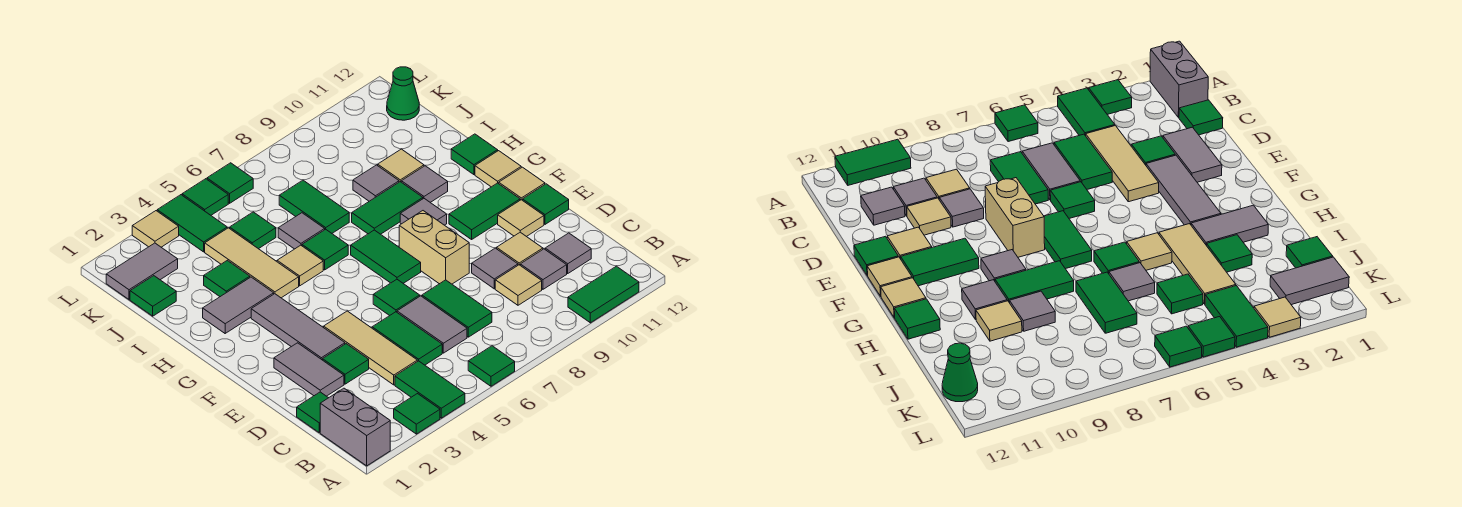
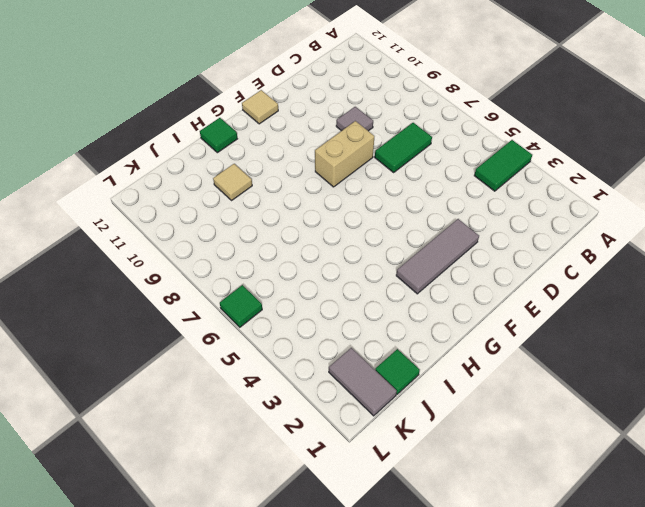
none -> grey brick A1:B1 level 1
none -> green tile A3 level 1
none -> green tile A6 level 1
none -> green tile A10:A11 level 1

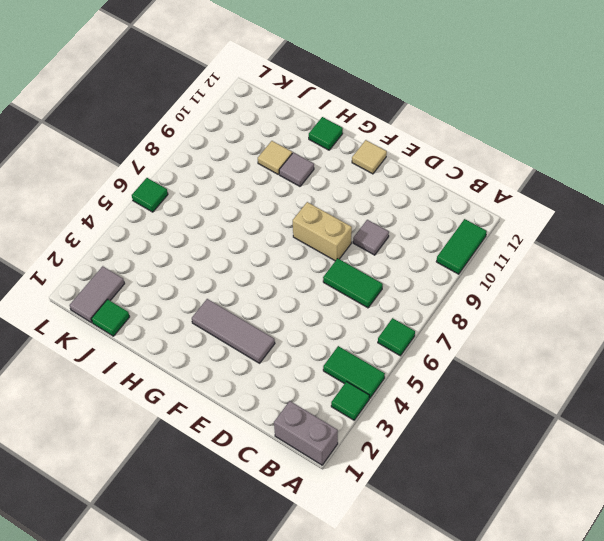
none -> green tile C1 level 1
none -> tan tile C4:E4 level 1
none -> green tile C5:D5 level 1
none -> grey tile C6:D6 level 1

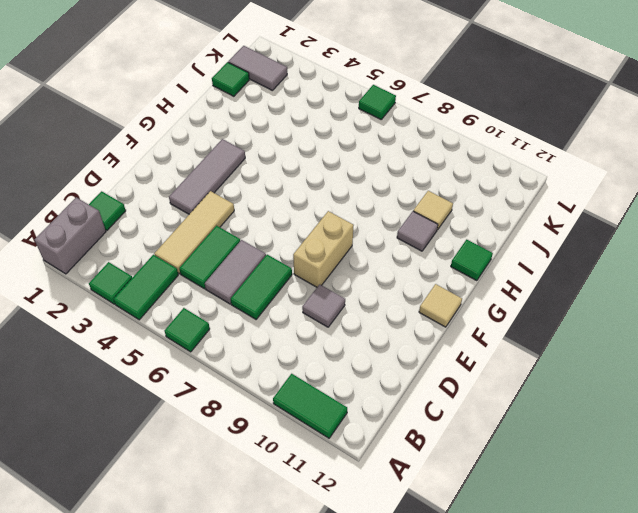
none -> tan tile C9 level 1
none -> grey tile C10 level 1
none -> grey tile C11 level 1
none -> grey tile D2:E2 level 1

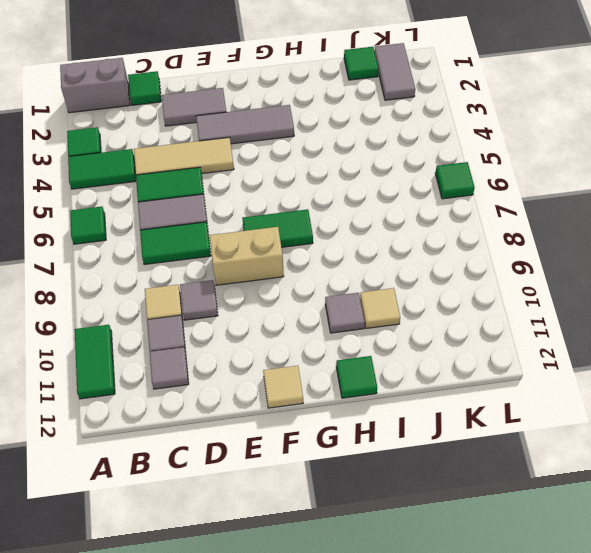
none -> green tile D3 level 1
none -> tan tile D10 level 1
none -> green tile E6 level 1
none -> tan tile E11 level 1

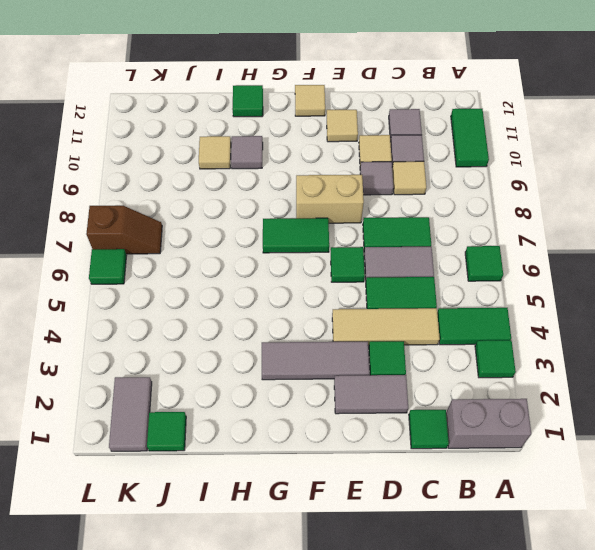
brown slope K7:L7 level 1 top L -> none
none -> green tile E12 level 1
none -> green tile F10:F11 level 1
none -> grey tile G9 level 1
none -> tan tile G12 level 1

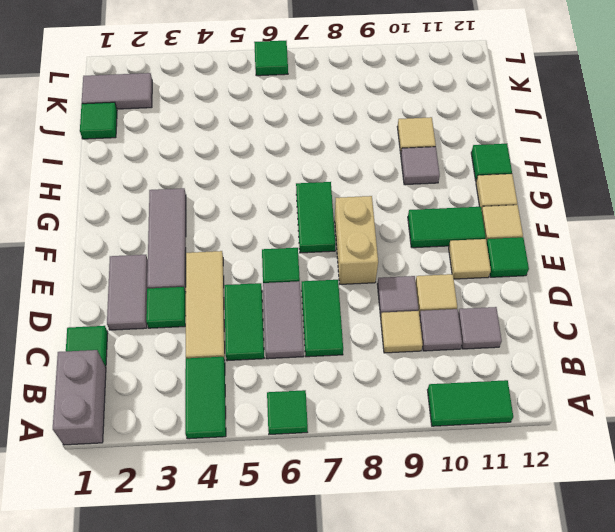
none -> green tile A3 level 1
none -> grey tile G9 level 1
none -> grey tile H2:H3 level 1
none -> tan tile H4:J4 level 1

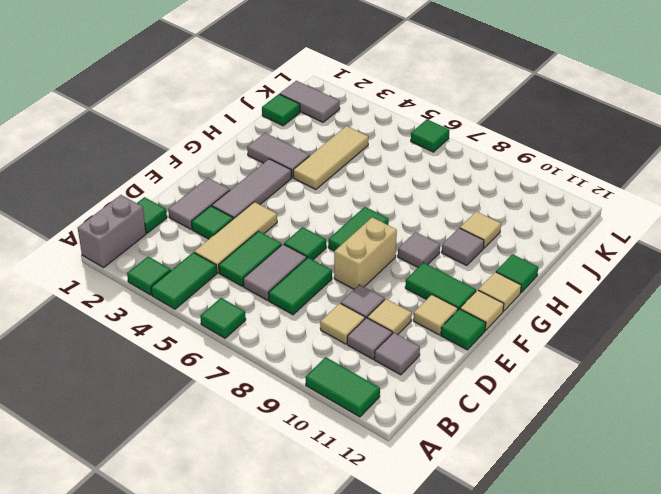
none -> tan tile H5 level 1
none -> green tile H6 level 1
none -> green tile H8:H9 level 1
none -> green tile I3 level 1

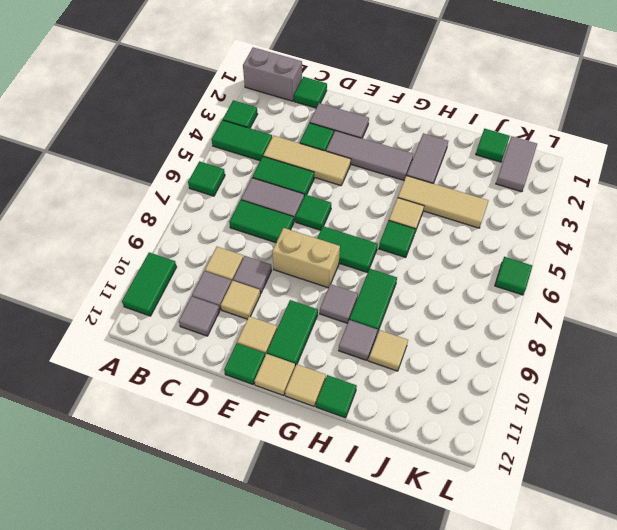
none -> green tile I3 level 1
none -> grey tile I6 level 1
none -> green tile I7:J7 level 1
none -> grey tile I9 level 1

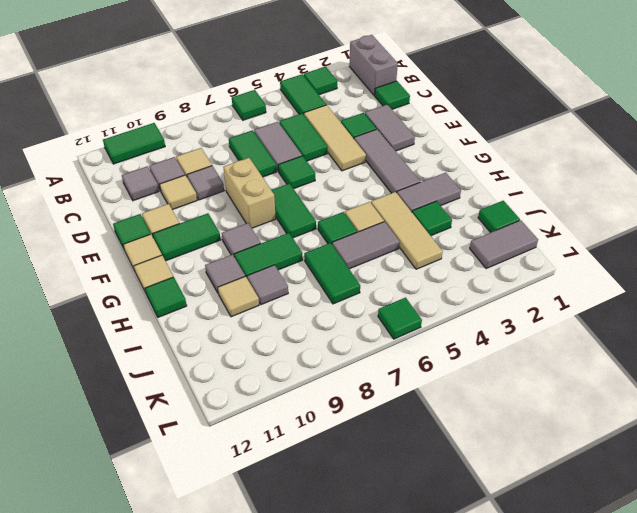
grey tile I5:I6 level 1 -> grey tile I6 level 1
none -> green tile J5 level 1
none -> green tile K4:L4 level 1
none -> green cone K12 level 1
none -> tan tile L3 level 1

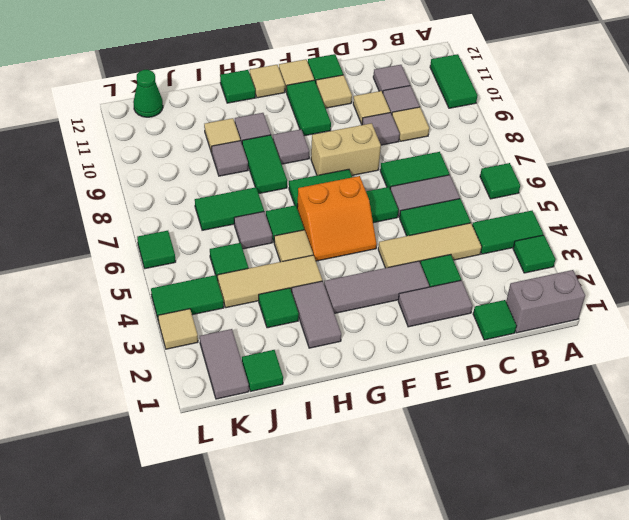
orange slope F5:G6 level 1 top 6 -> none
none -> green tile L5 level 1

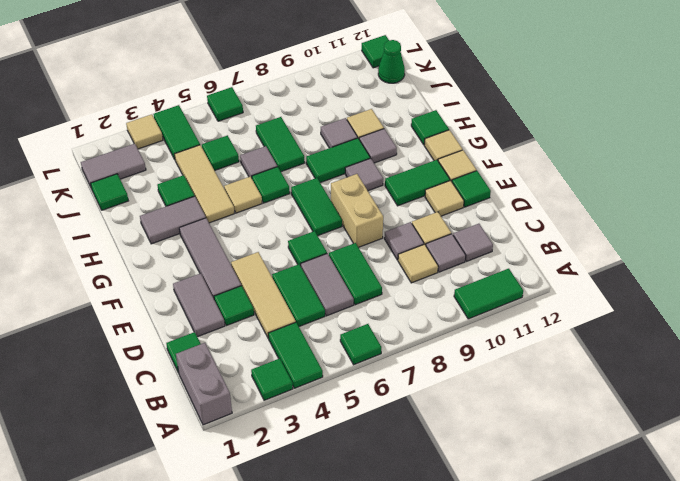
green tile L12 level 1 -> green tile L5 level 1

